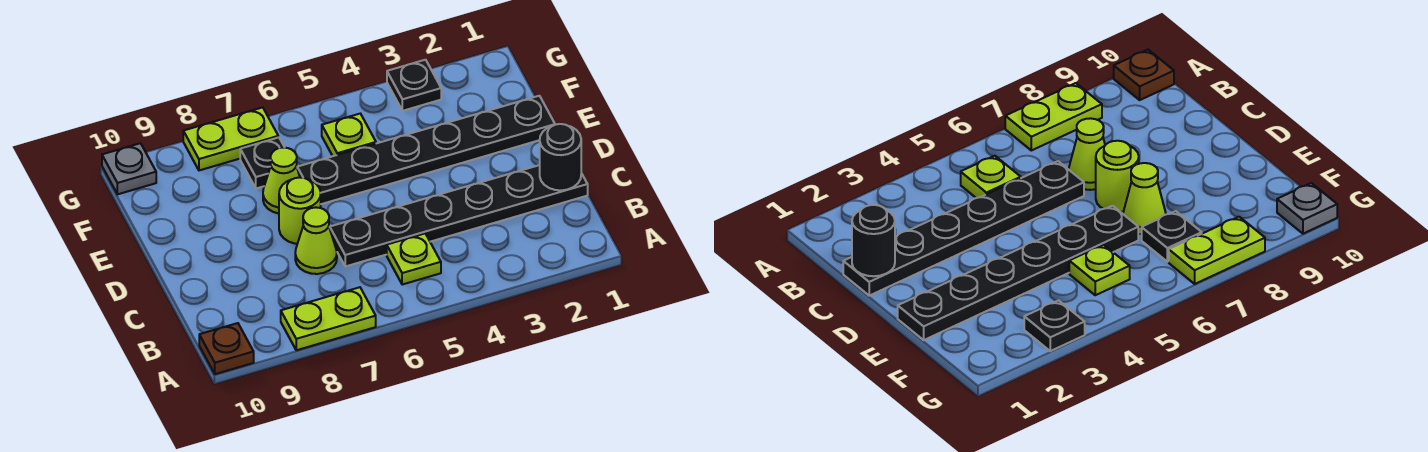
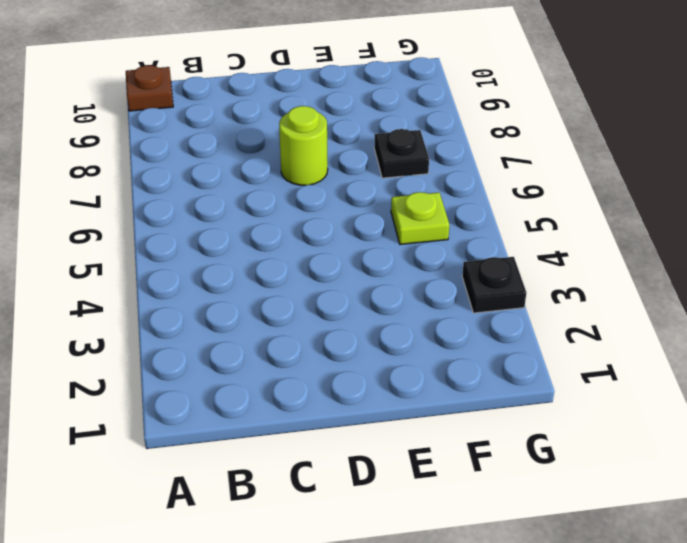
none -> lime plate A7:A8 level 1
none -> lime plate B5 level 1
none -> black plate C1:C6 level 1

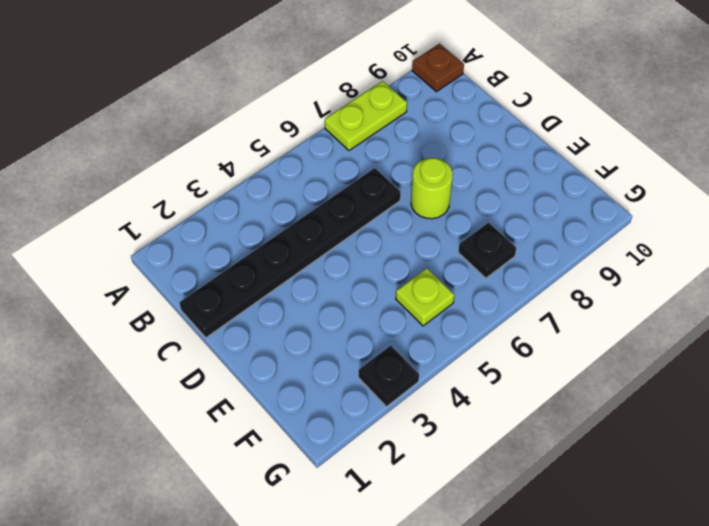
none -> lime plate B5 level 1
none -> lime cone C7 level 1
none -> black plate E1:E6 level 1

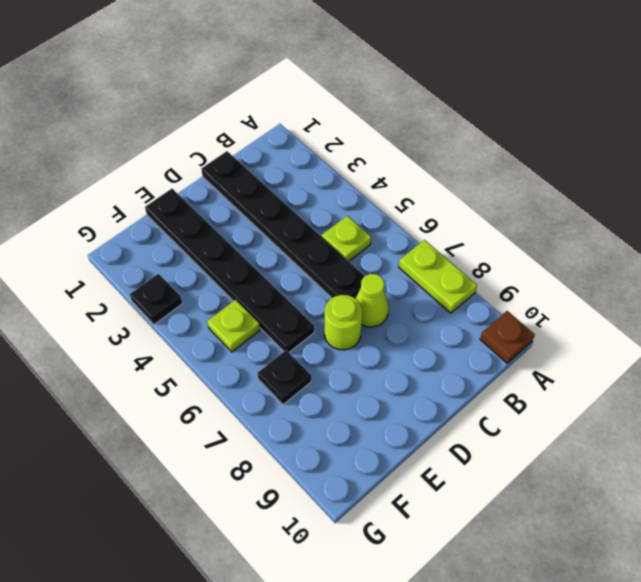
none -> lime cone E7 level 1
none -> lime plate G7:G8 level 1
none -> grey plate G10 level 1

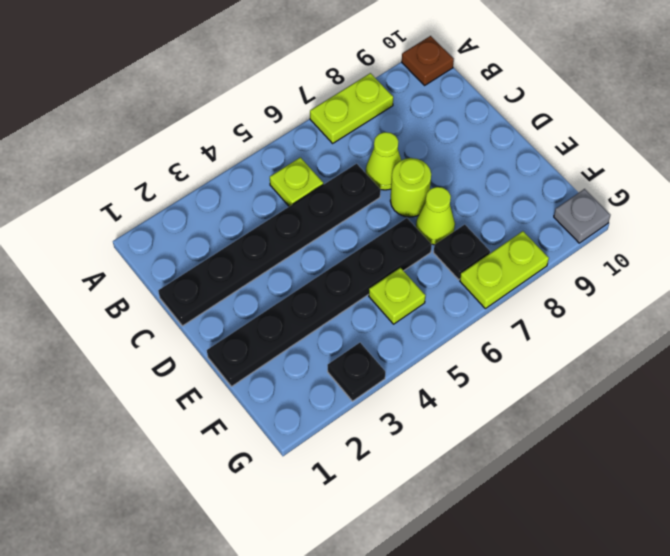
none -> black round brick C1 level 2

